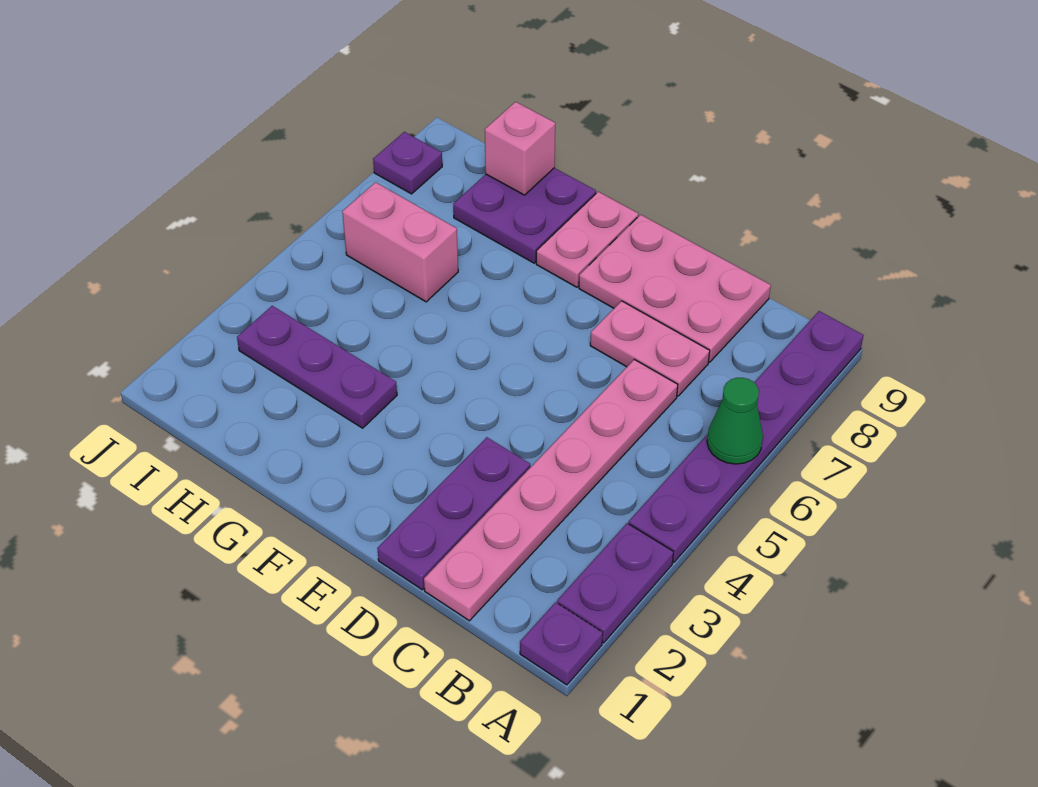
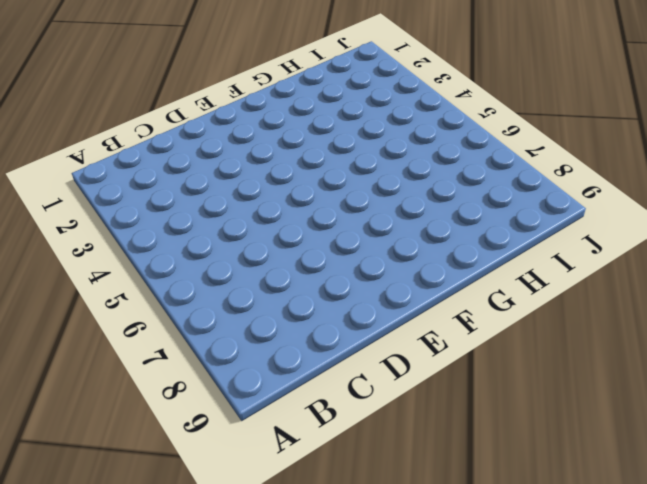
none -> purple plate A1 level 1
none -> purple plate A2:A3 level 1
none -> purple plate A4:A9 level 1

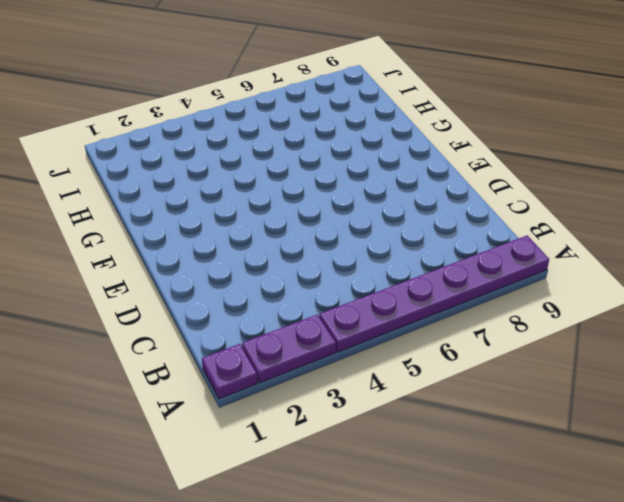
none -> pink plate C1:C6 level 1
none -> pink plate C7:D7 level 1
none -> pink plate C8:E9 level 1

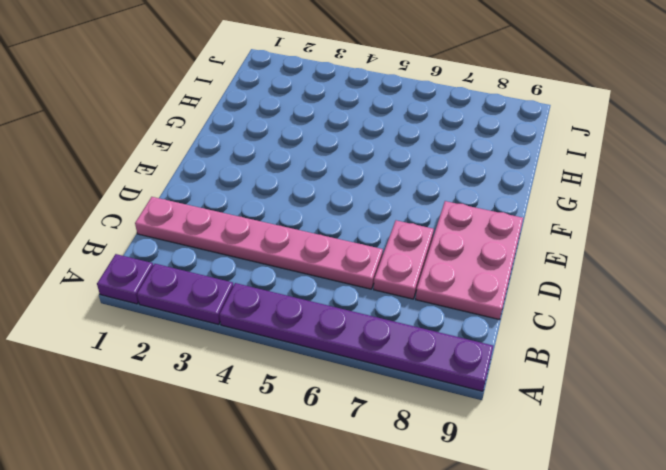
none -> purple plate D1:D3 level 1
none -> pink plate F8:F9 level 1
none -> purple plate G3:I3 level 1

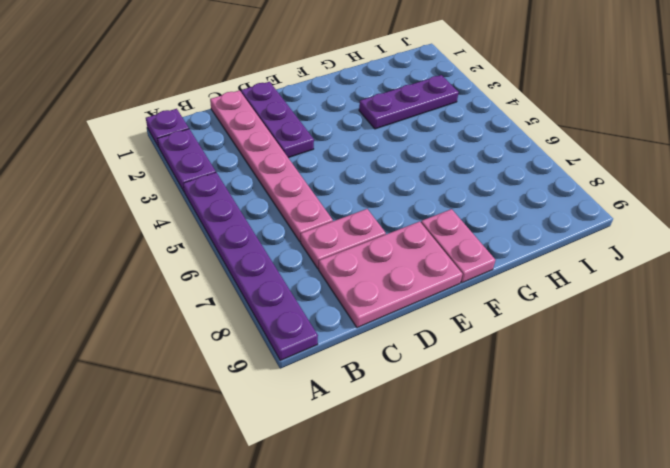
none -> purple plate G8:H9 level 1
none -> pink brick H6:I6 level 1
none -> purple plate J8 level 1

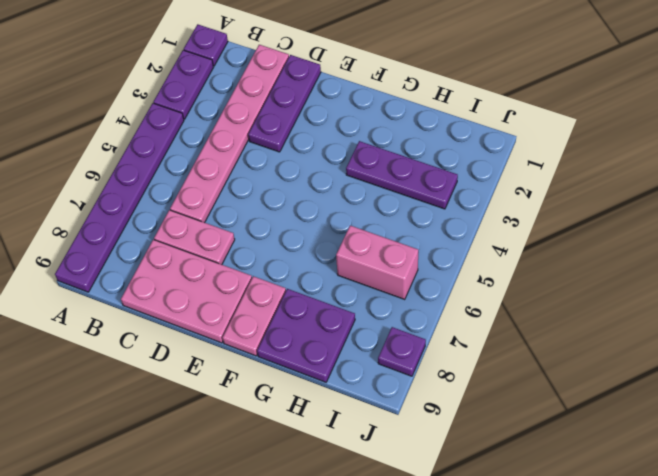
none -> green cone A6 level 2
none -> pink brick H9 level 2

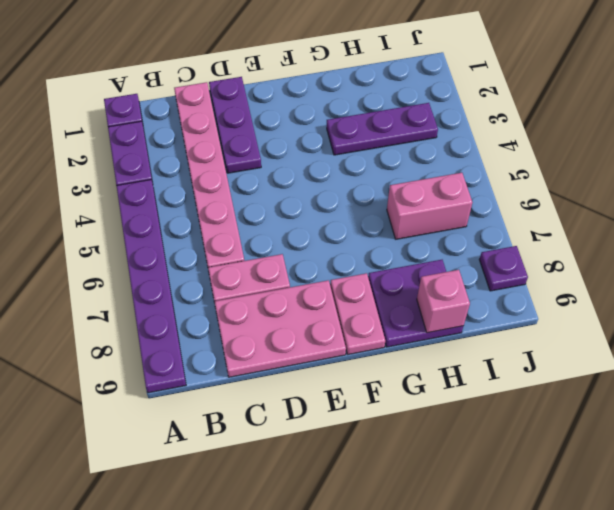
none -> green cone A6 level 2

